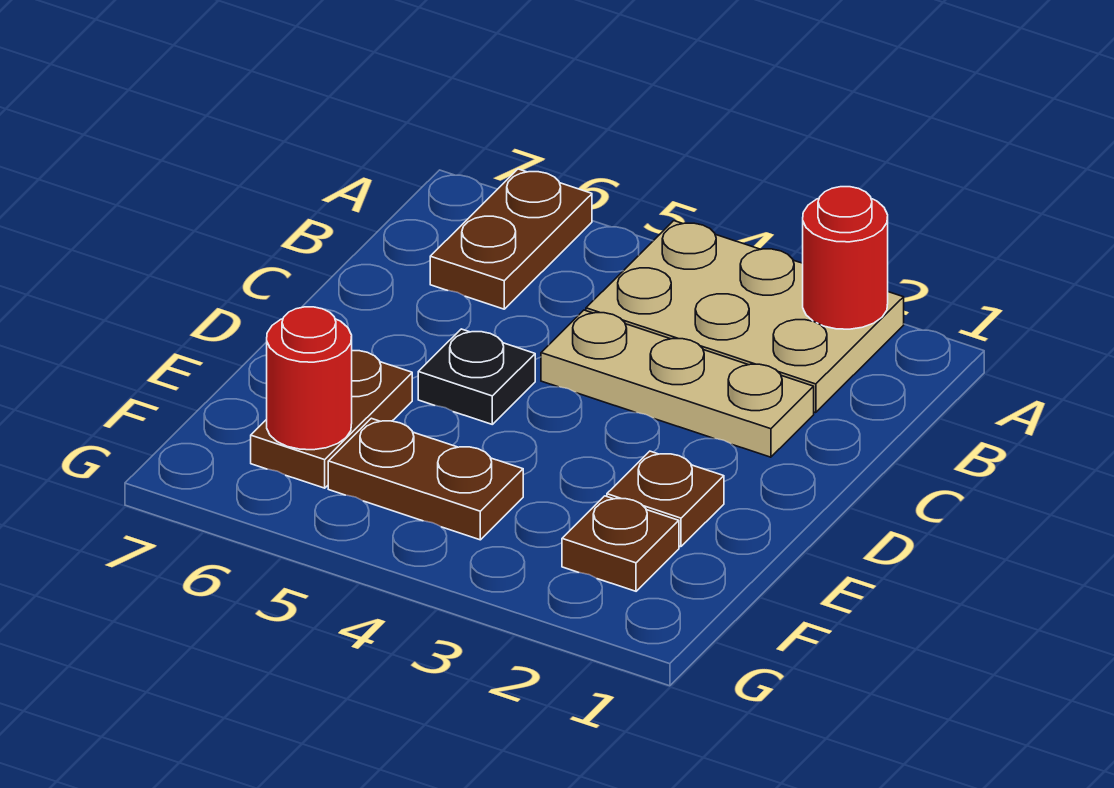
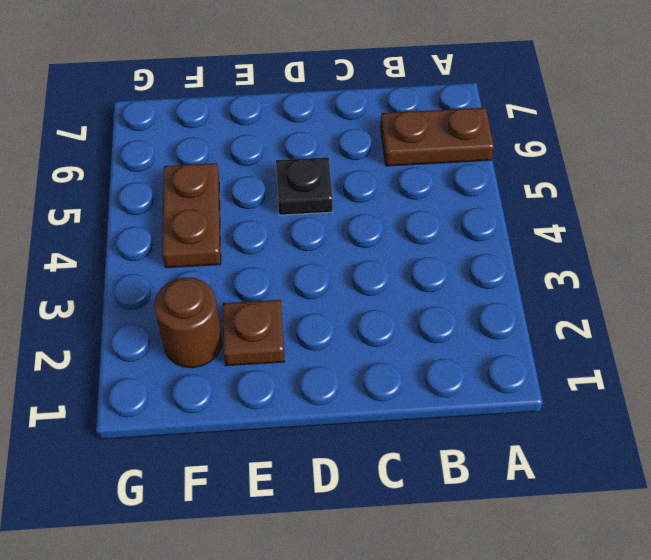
brown round brick F2 level 1 -> brown plate F2 level 1
none -> tan plate A2:B4 level 1
none -> tan plate C2:C4 level 1

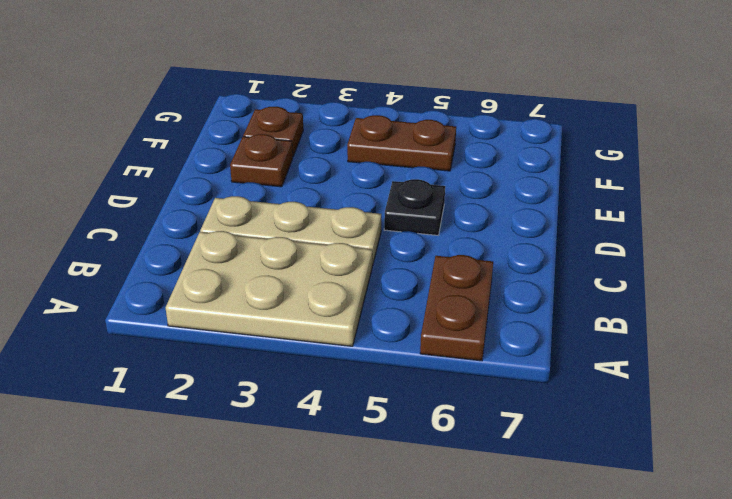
none -> brown plate E6:F6 level 1
none -> red round brick A2 level 2

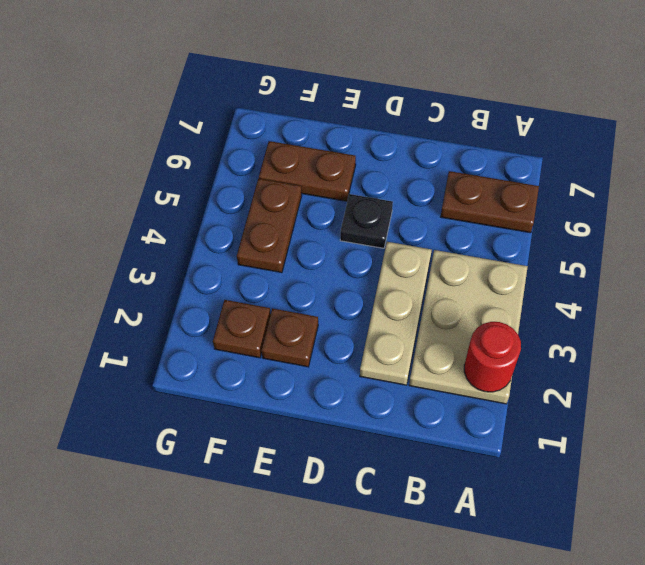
none -> red round brick F6 level 2

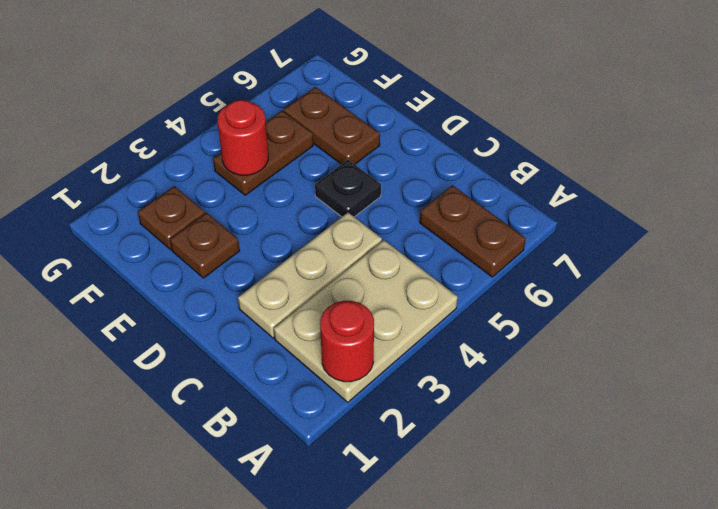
red round brick F4 level 2 -> red round brick F6 level 2

